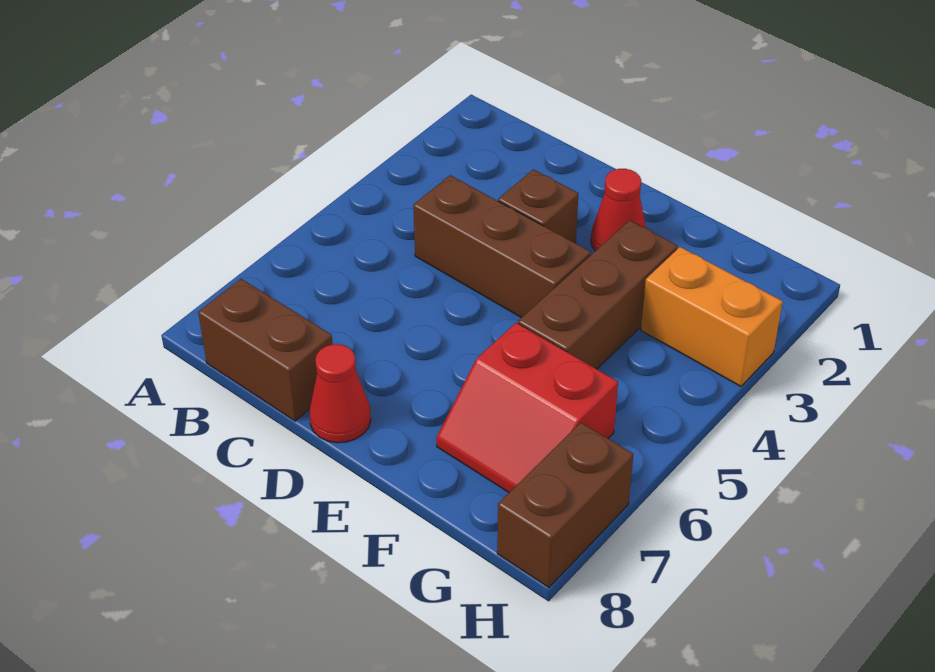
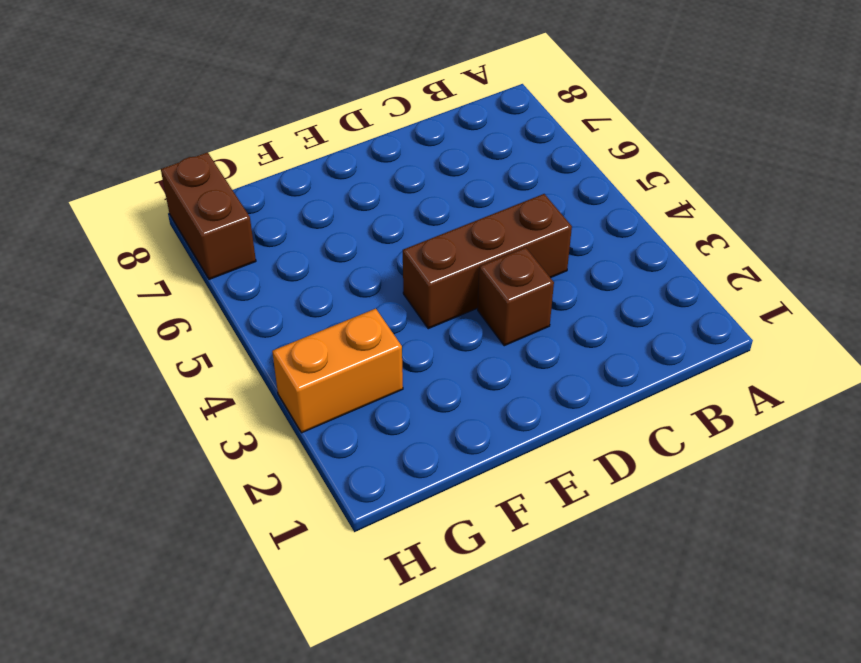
none -> brown brick B8:C8 level 1
none -> red cone D8 level 1

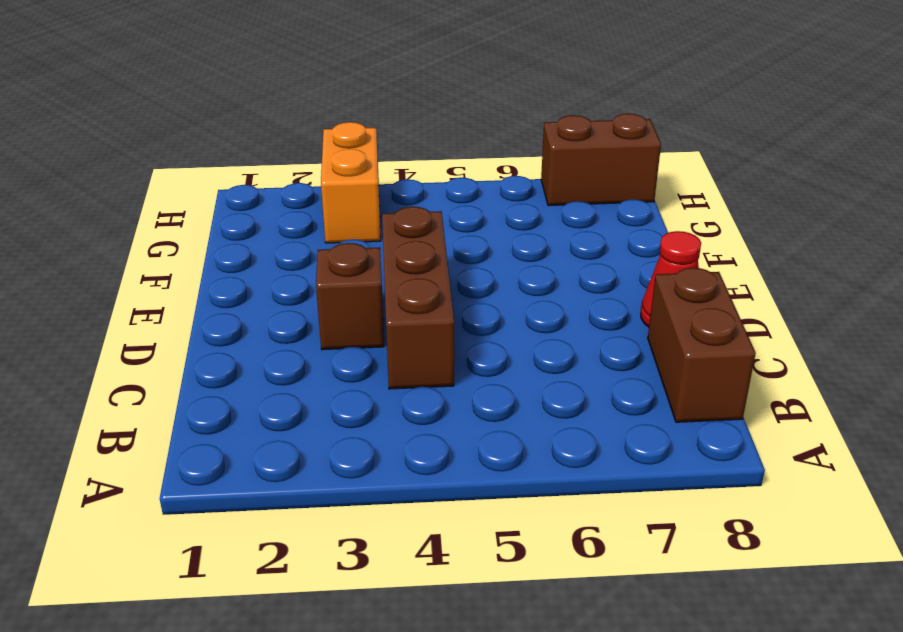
none -> red cone E2 level 1
none -> brown brick F3:F5 level 1

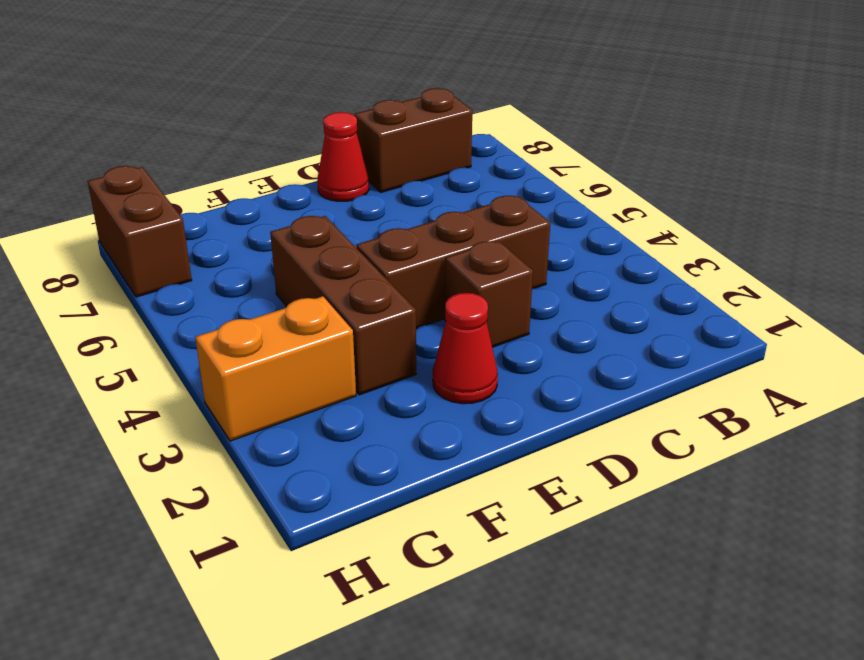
none -> red slope F6:G7 level 1 top 6

